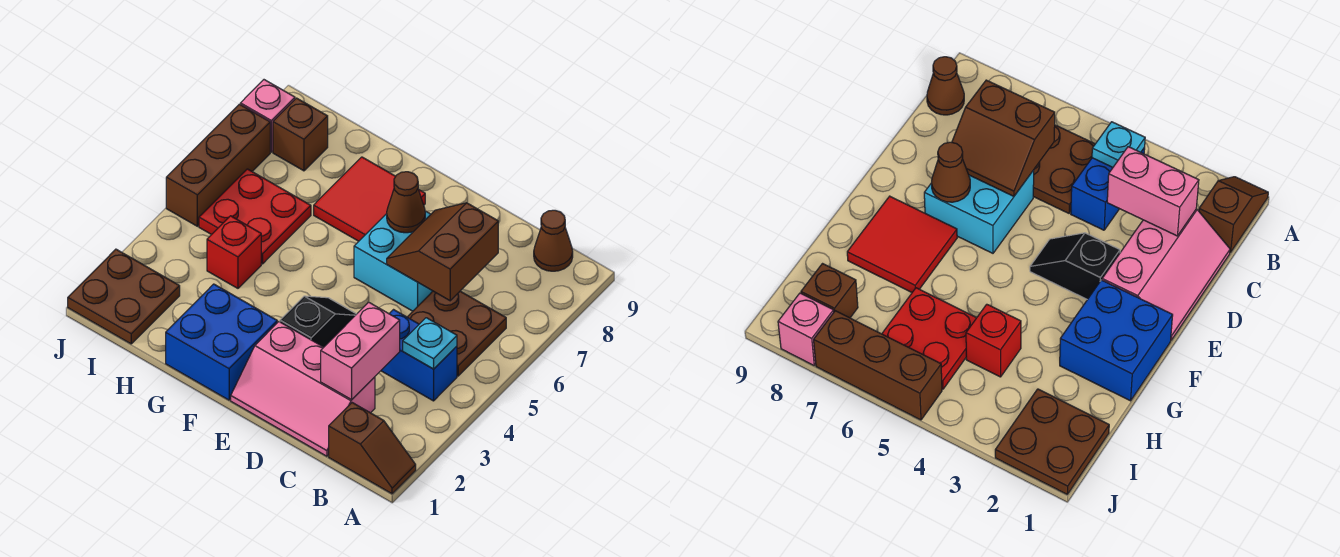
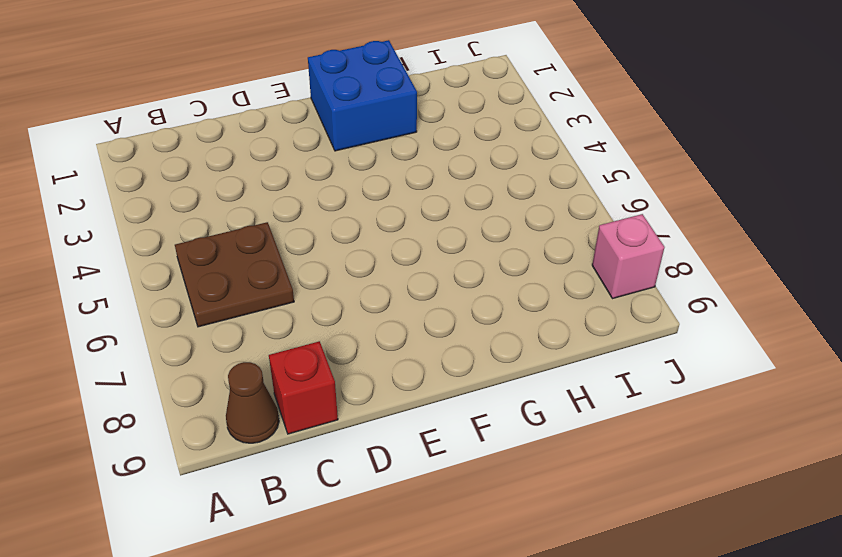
red brick C9 level 1 -> red brick H4 level 1
none -> brown slope A1:B1 level 1 top B
none -> blue brick B4:C4 level 1
none -> pink slope C1:E2 level 1 top 2

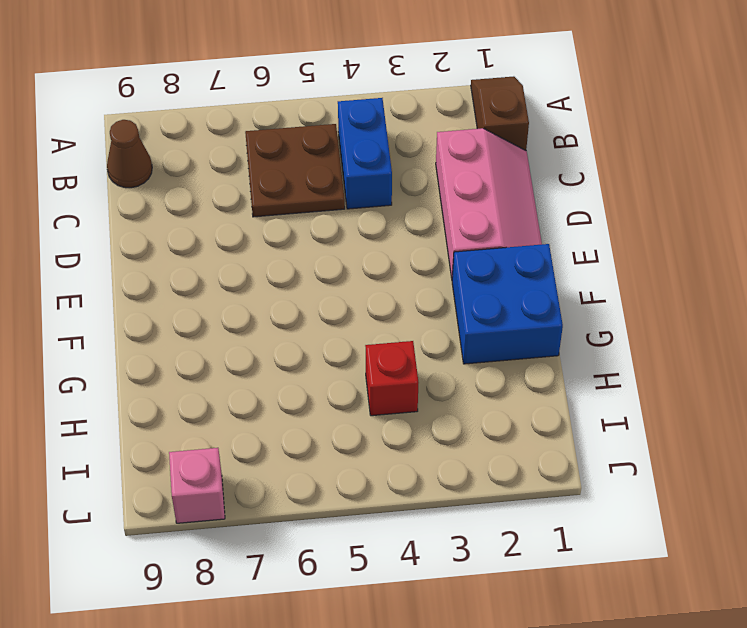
none -> cyan brick D6:E7 level 1
none -> black slope E3:E4 level 1 top 3
none -> red tile F7:G8 level 1

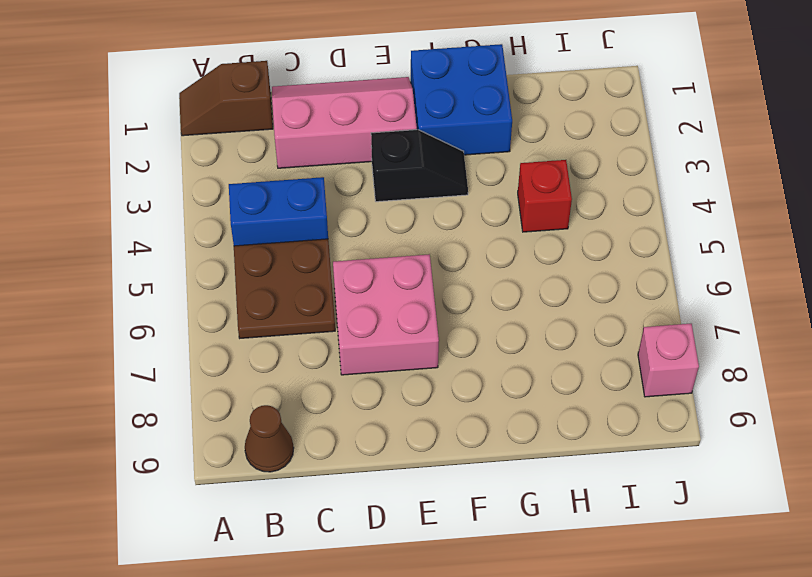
pink brick D6:E7 level 1 -> cyan brick D6:E7 level 1
black slope E3:F3 level 1 top E -> black slope E3:E4 level 1 top 3
none -> red tile F7:G8 level 1
none -> red plate H5:I6 level 1
none -> brown plate I1:J2 level 1

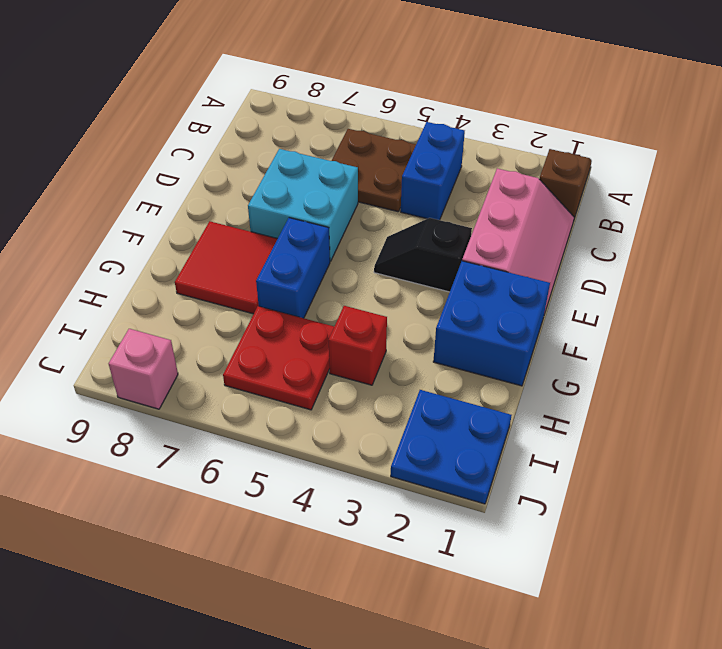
blue brick F6:G6 level 1 -> none
blue plate I1:J2 level 1 -> brown plate I1:J2 level 1
none -> brown cone B9 level 1
none -> brown brick I8 level 1
none -> brown brick J5:J7 level 1

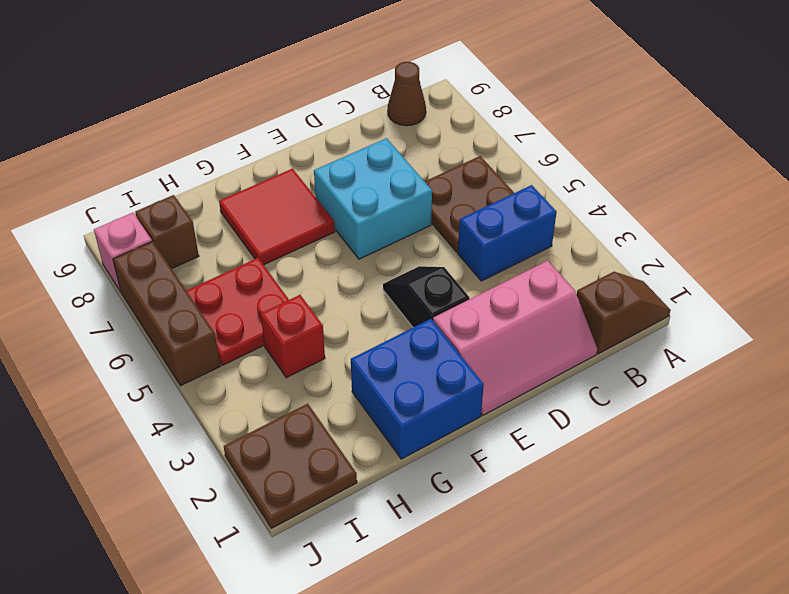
none -> cyan plate B4 level 2
none -> pink brick C2:C3 level 2
none -> brown slope C6:D7 level 2 top C

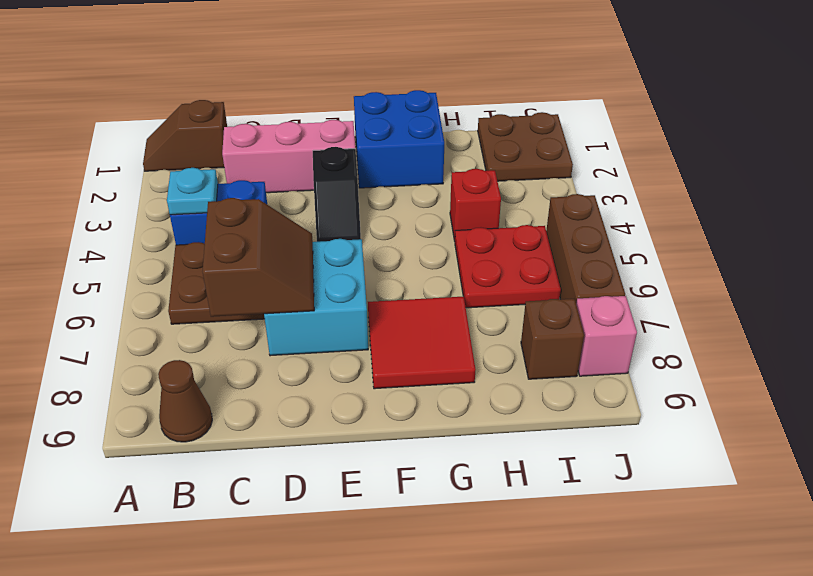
none -> pink brick C2:C3 level 2
none -> brown cone E7 level 2

